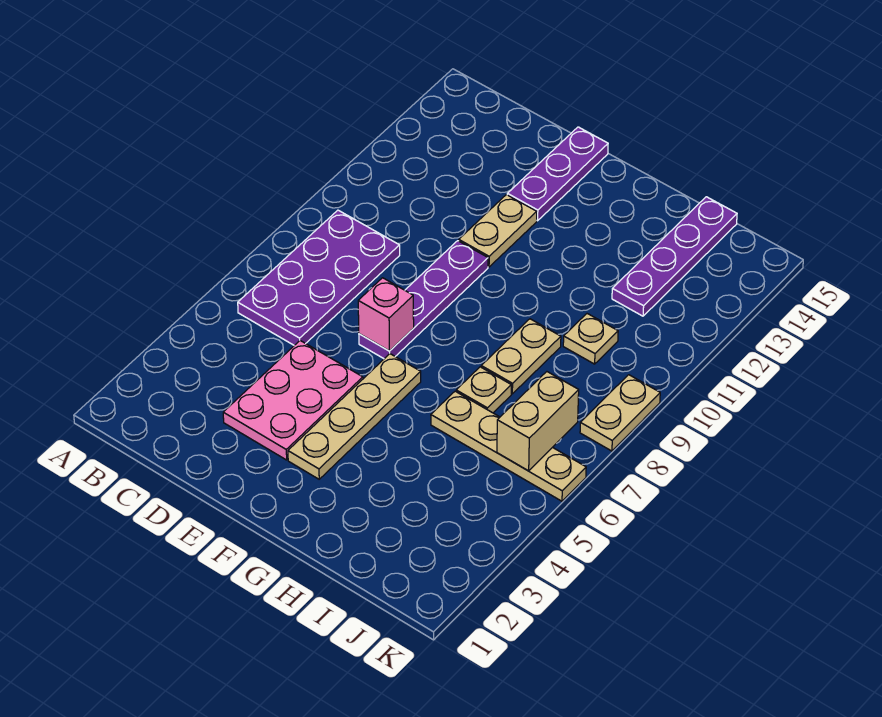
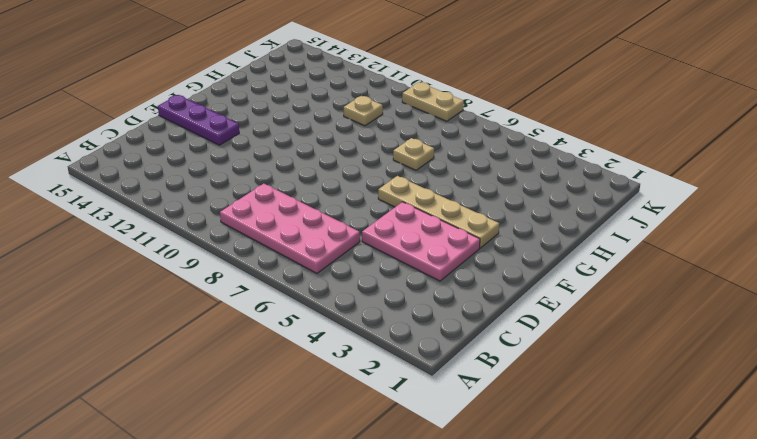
pink plate B6:C9 level 1 -> purple plate B6:C9 level 1
none -> purple plate E7:E10 level 1
none -> tan plate E11:E12 level 1
none -> tan plate H6:K6 level 1

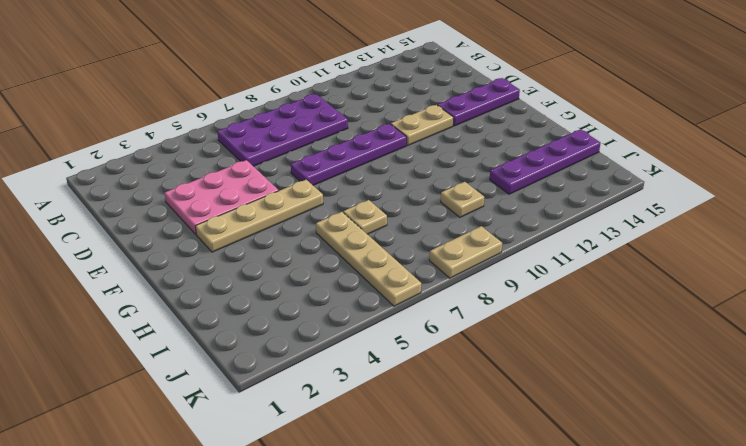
none -> tan plate H8:H9 level 1
none -> pink brick E7 level 2
none -> tan brick J6:J7 level 2

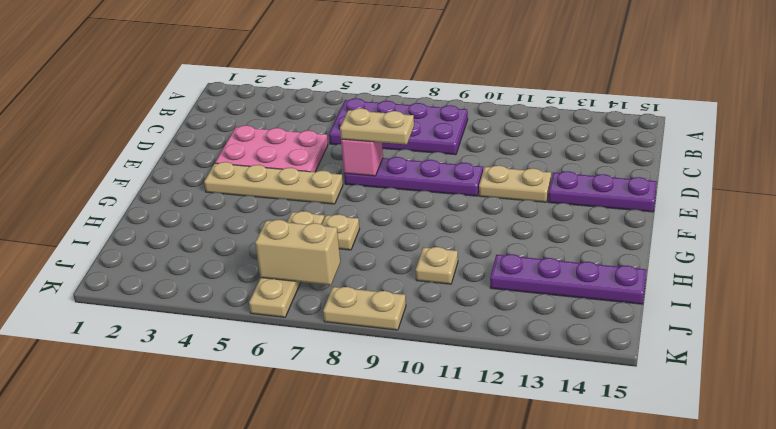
tan plate E7:E8 level 3 -> tan plate H8:H9 level 1

